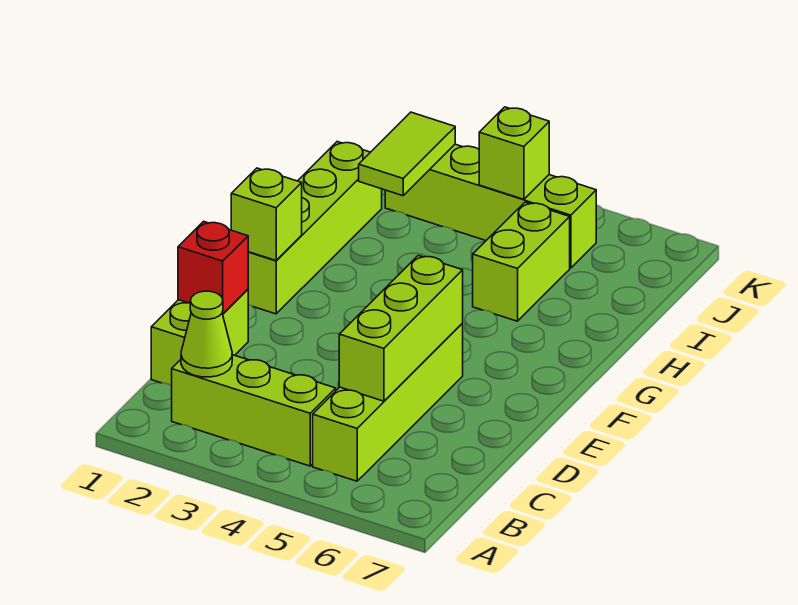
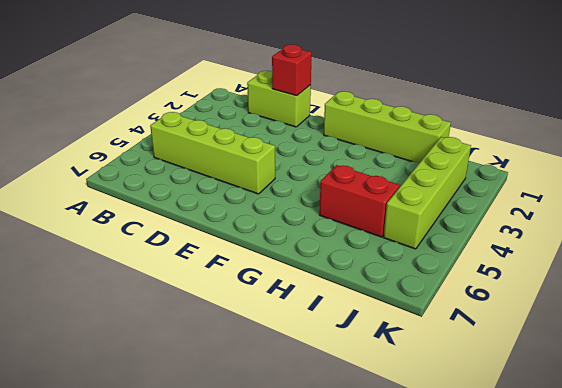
red brick H5:I5 level 1 -> lime brick H5:I5 level 1
none -> lime brick B2:B4 level 1
none -> lime cone B2 level 2
none -> lime brick C5:E5 level 2

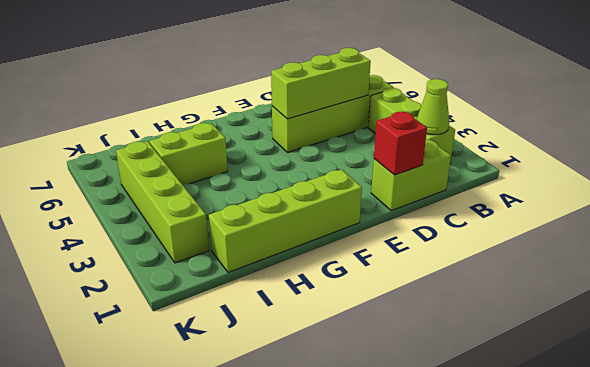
none -> lime brick F1 level 2
none -> lime tile I2:J2 level 2
none -> lime brick J4 level 2

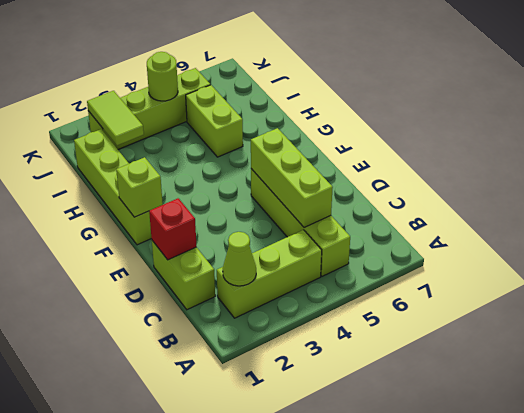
lime round brick J4 level 2 -> lime brick J4 level 2

